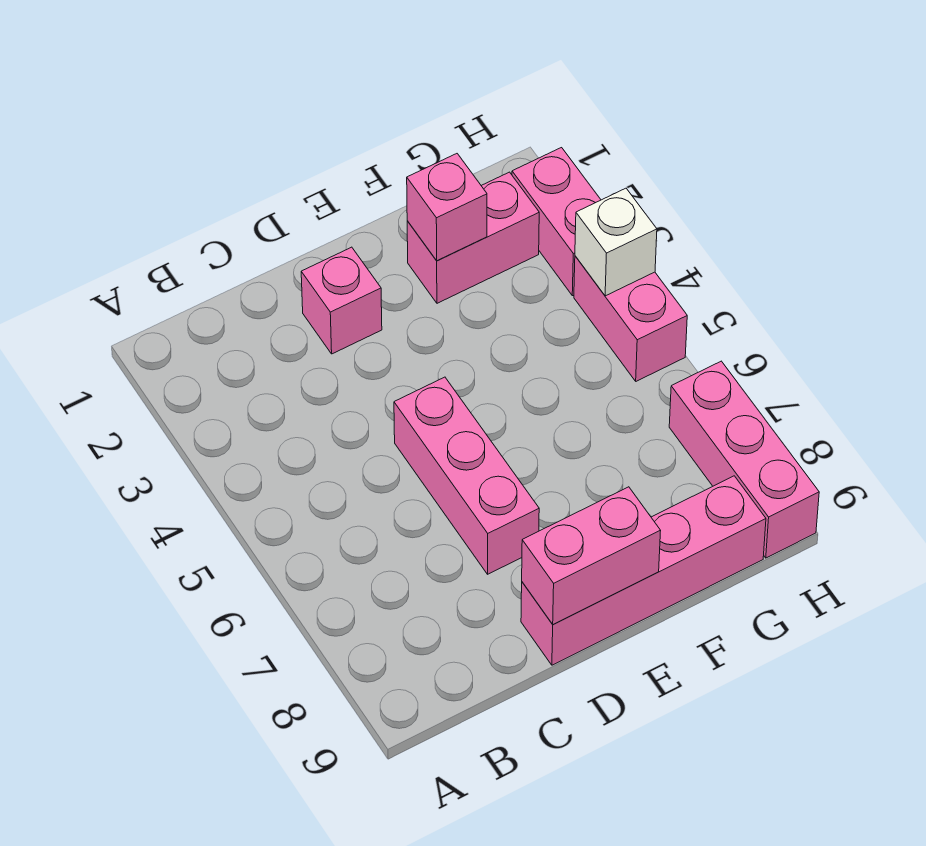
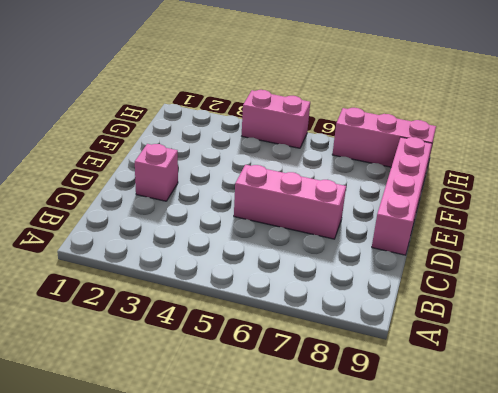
none -> pink brick F2:G2 level 1
none -> pink brick H2:H3 level 1

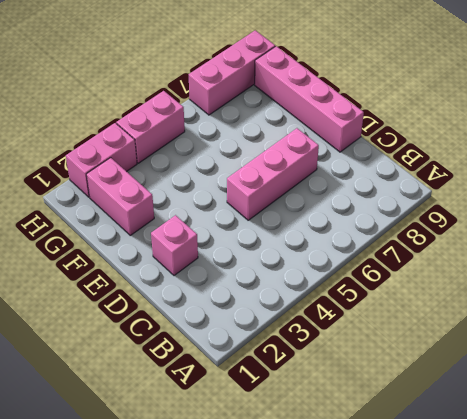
none -> pink brick D9:E9 level 2
none -> pink brick F2 level 2

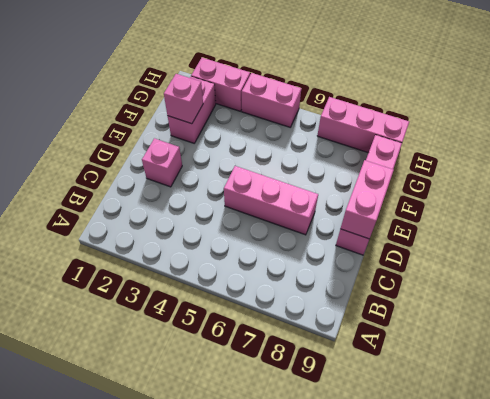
none -> white brick H4 level 2

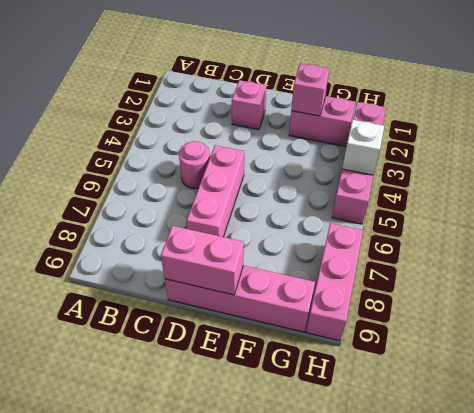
pink round brick C5 level 1 -> none

